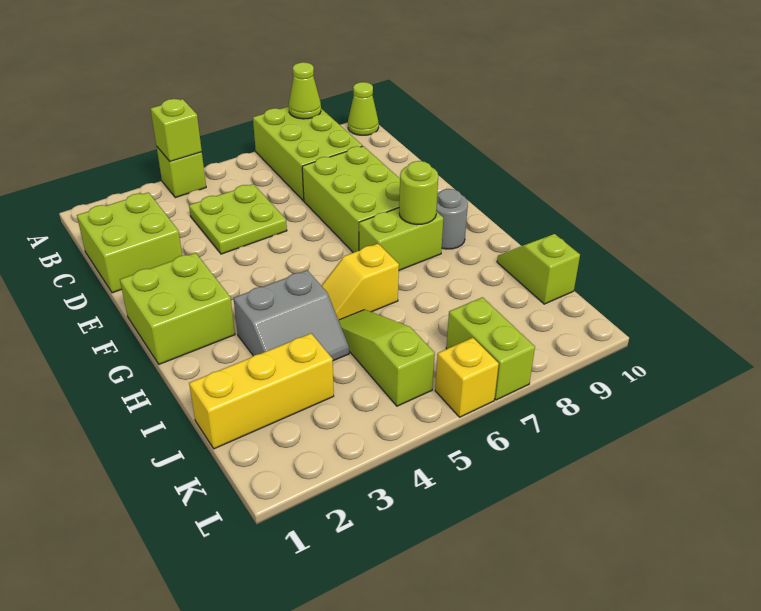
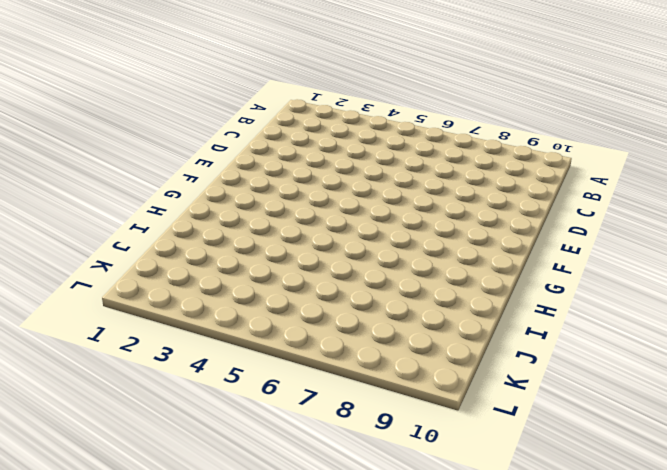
none -> lime brick A4 level 1
none -> lime brick A7:C8 level 1
none -> lime cone A10 level 1

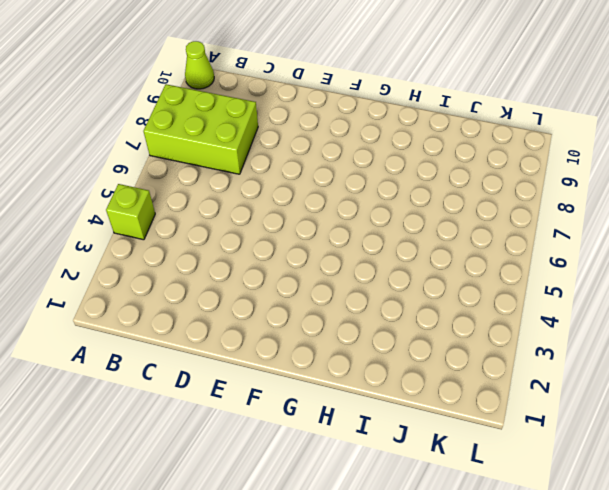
none -> lime brick C1:D2 level 1
none -> lime plate C4:D5 level 1
none -> lime brick D7:F8 level 1

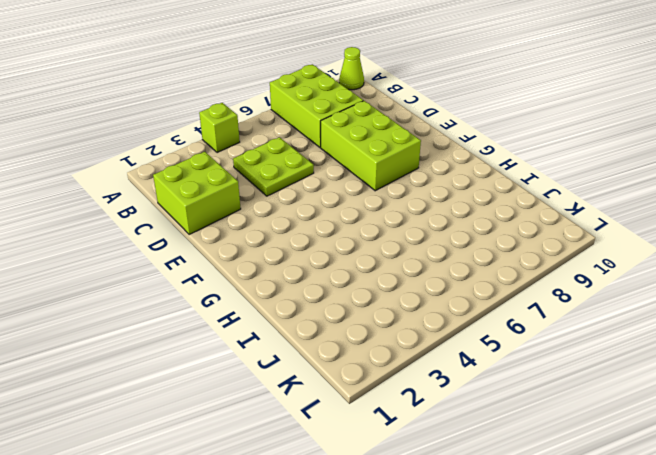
none -> lime brick F1:G2 level 1
none -> lime brick G7:G8 level 1
none -> grey round brick G9 level 1

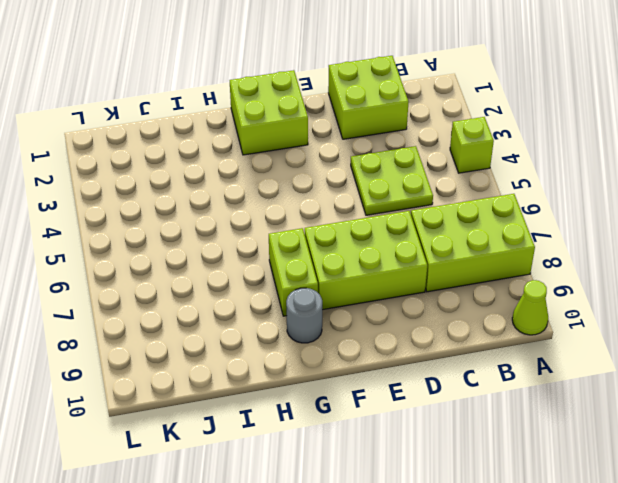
none -> grey slope H3:I4 level 1 top H
none -> yellow slope H5:H6 level 1 top 6
none -> lime slope I5:K5 level 1 top K

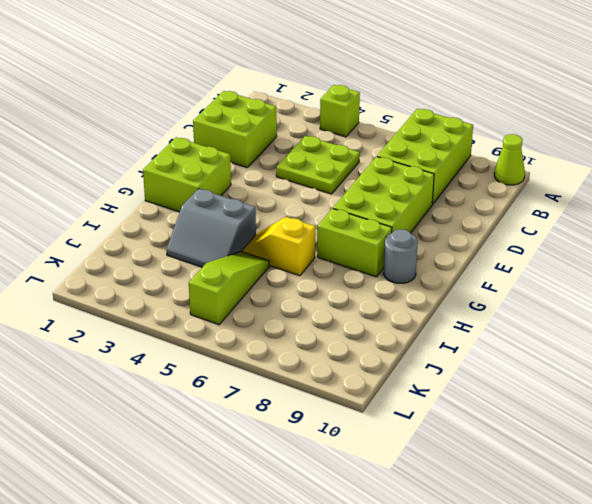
none -> lime slope I10:J10 level 1 top J
none -> yellow brick J1:J3 level 1
none -> lime brick K7:L7 level 1

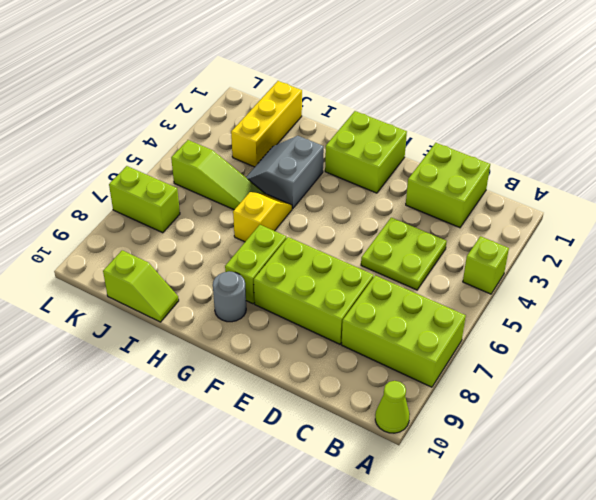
none -> yellow brick L6 level 1
none -> lime brick A4 level 2
none -> lime cone A8 level 2

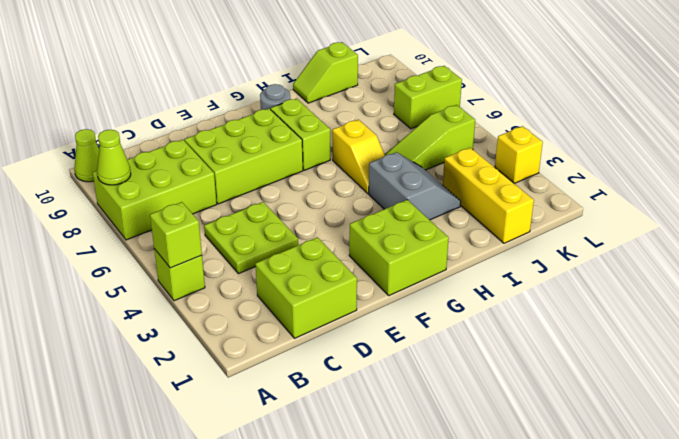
yellow brick L3 level 1 -> yellow brick L6 level 1
none -> lime round brick G8 level 2

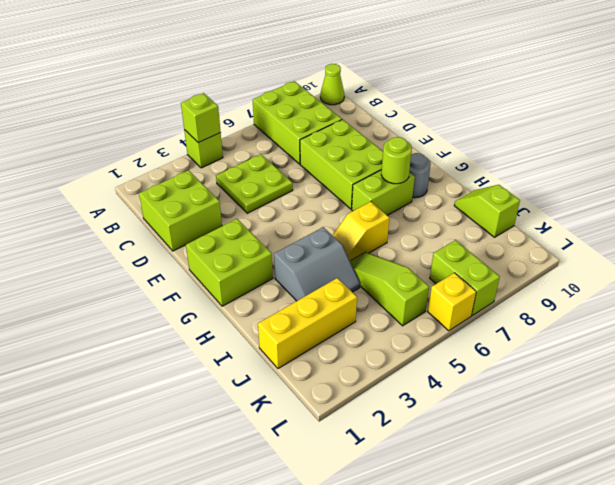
none -> lime cone A8 level 2

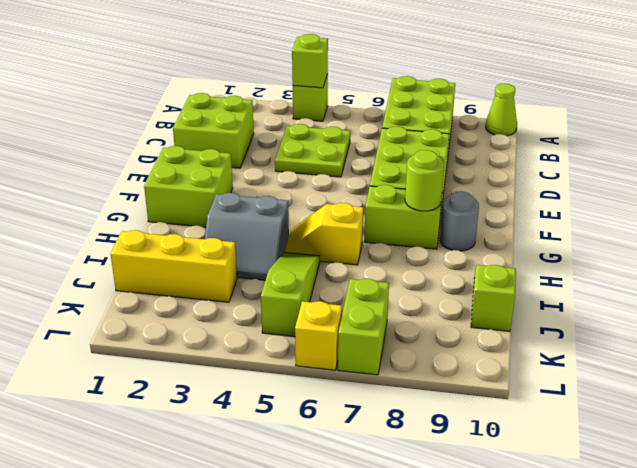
none -> lime cone A8 level 2

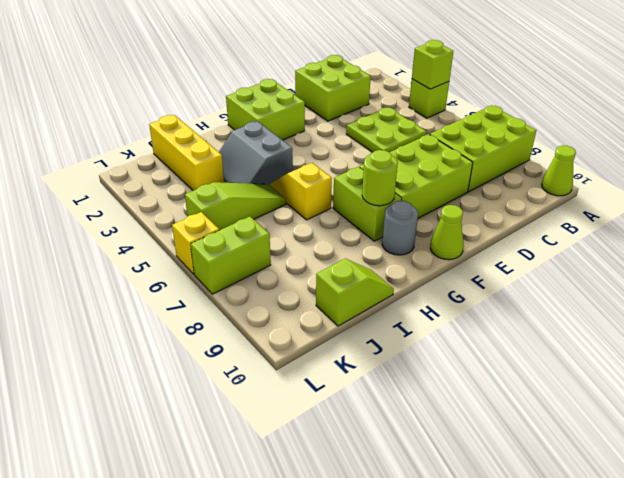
lime cone F10 level 1 -> lime cone A8 level 2

